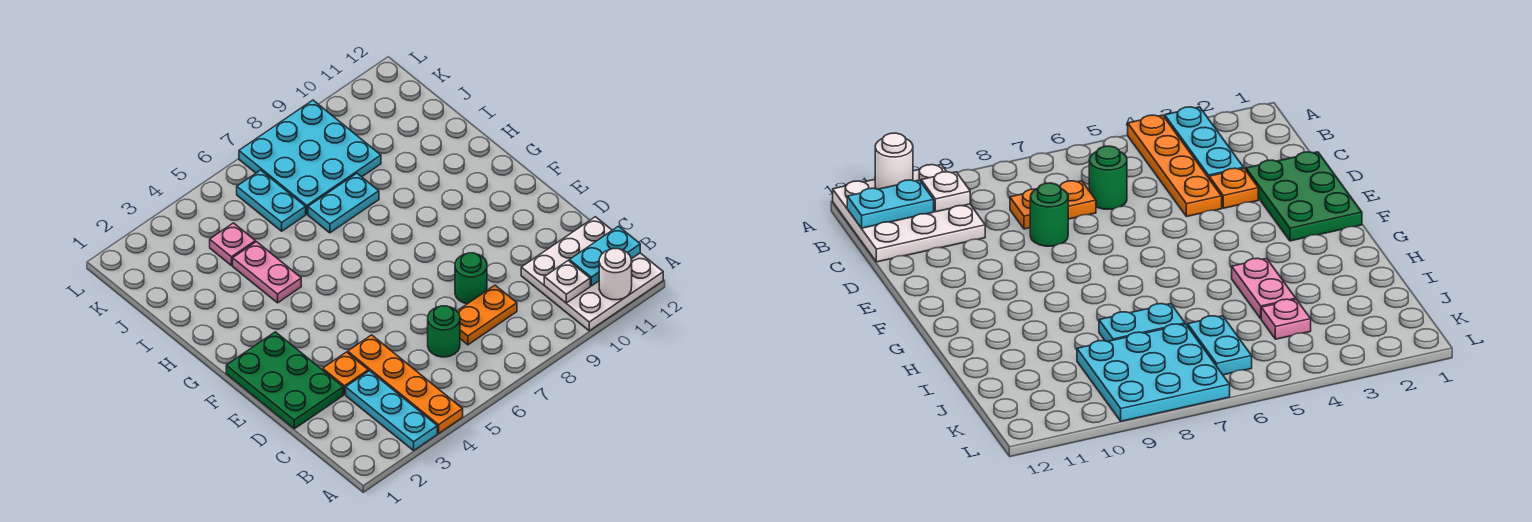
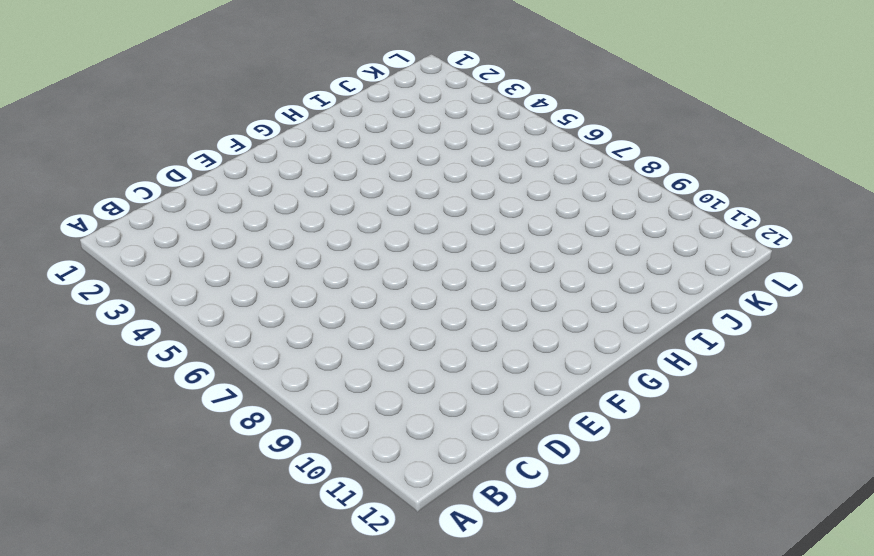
none -> cyan plate A3:C3 level 1
none -> orange plate A4:D4 level 1
none -> white plate A10:C12 level 1

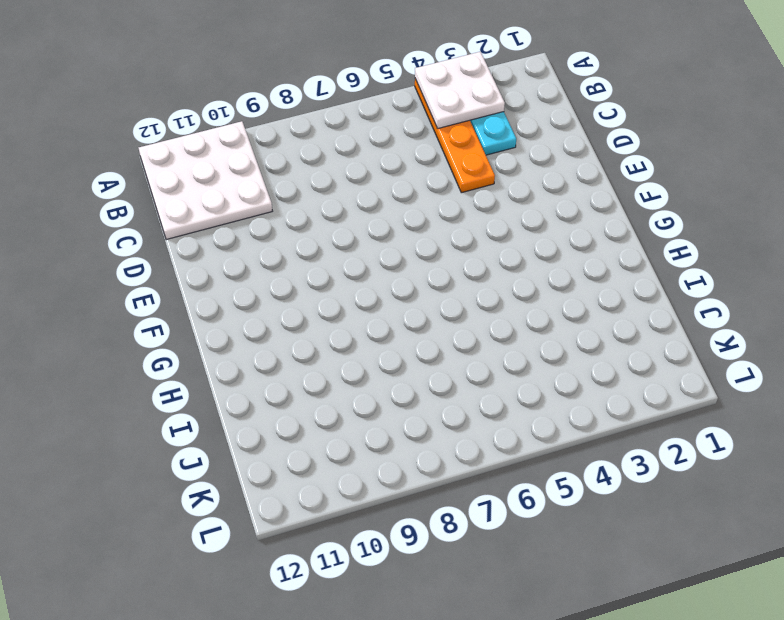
white plate A3:B4 level 2 -> none
none -> green round brick C6 level 1
none -> orange plate C7:C8 level 1
none -> green plate D1:F2 level 1

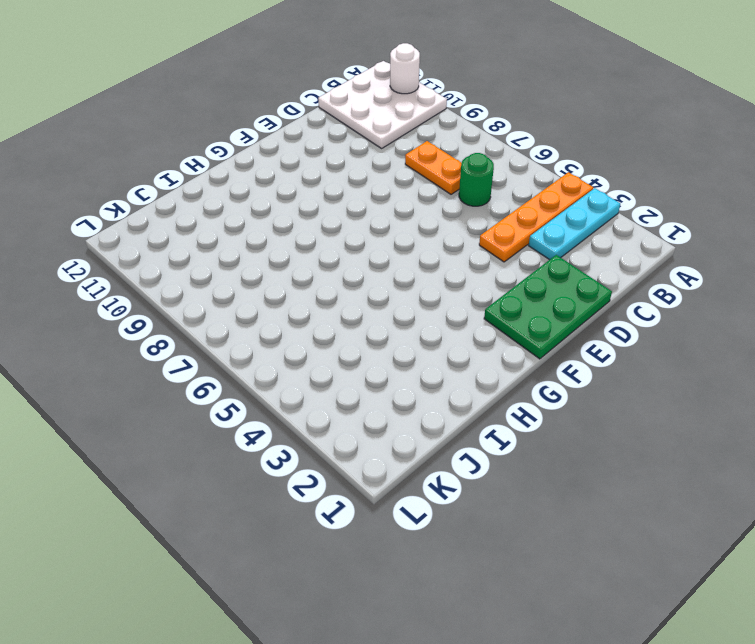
none -> orange plate D3 level 1
none -> green round brick D8 level 1
none -> pink plate H4:I4 level 1

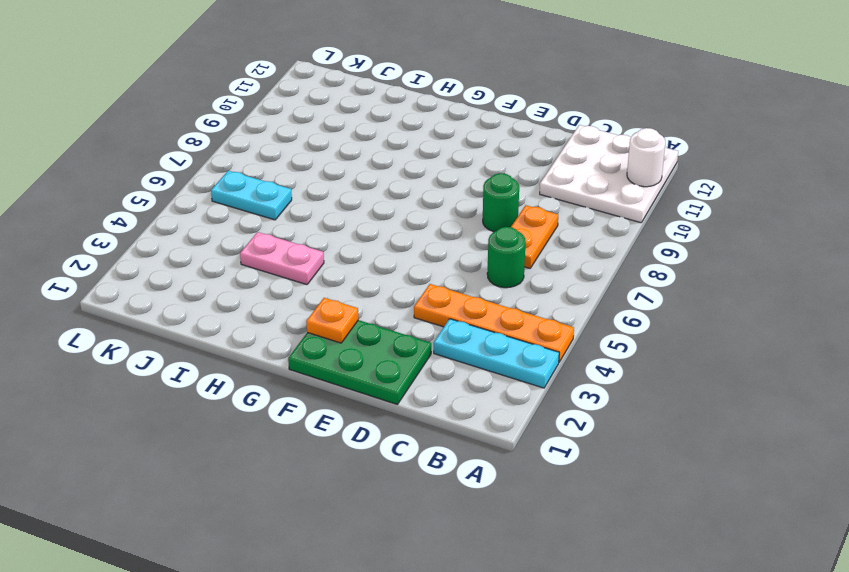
orange plate F2 level 2 -> orange plate D3 level 1
none -> cyan plate I7:I8 level 1
none -> pink plate J4 level 1
none -> cyan plate J7:L9 level 1

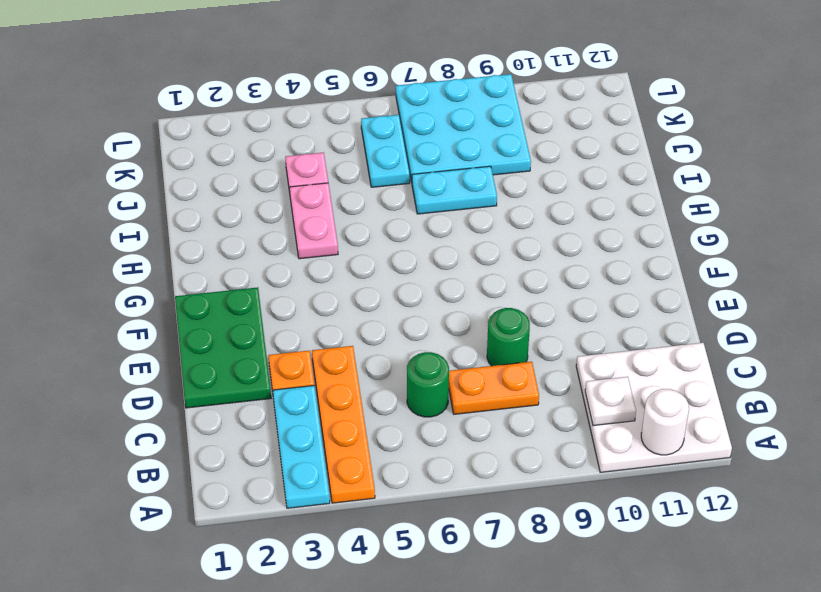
none -> cyan plate B11:B12 level 2

